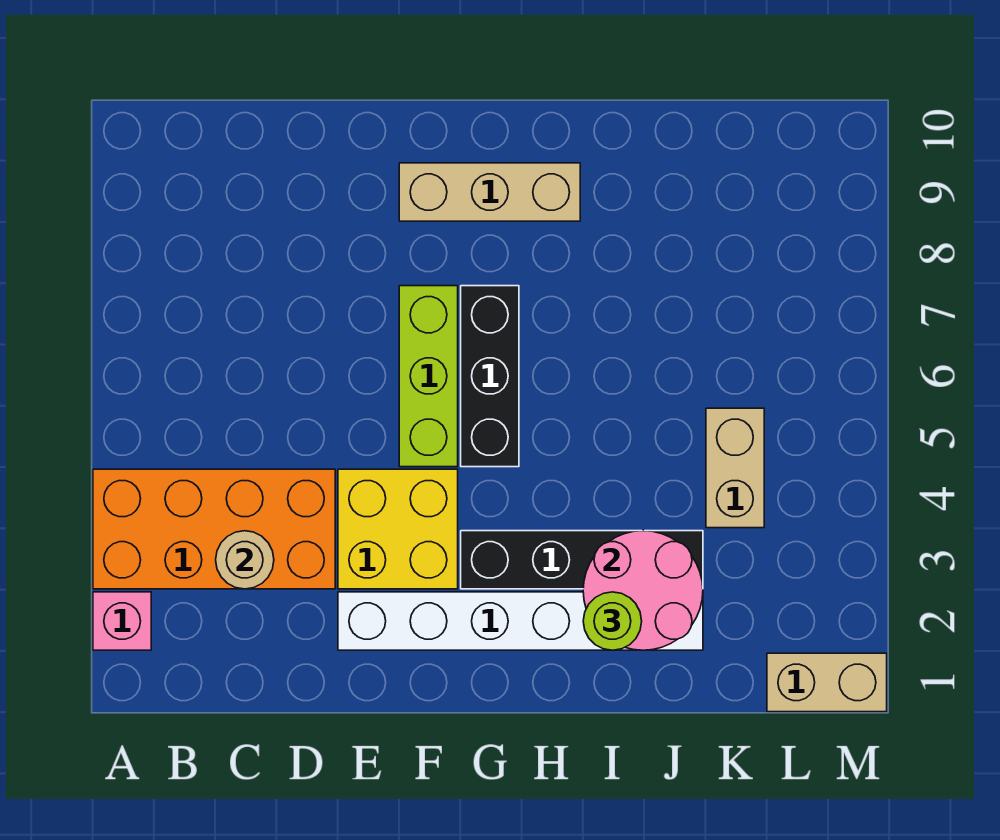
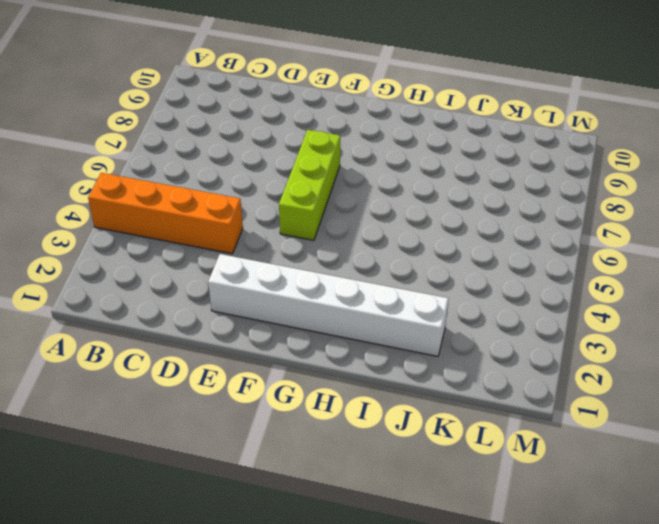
orange brick A4:D4 level 1 -> orange brick A3:D4 level 1
none -> pink brick A2 level 1
none -> yellow brick E3:F4 level 1
none -> tan brick F9:H9 level 1

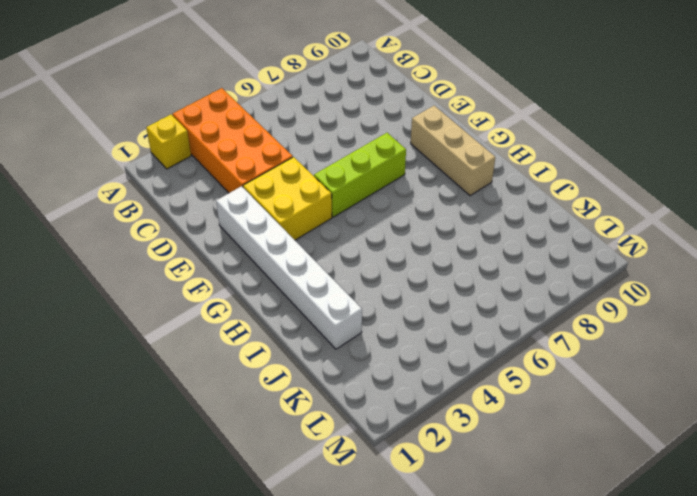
yellow brick A2 level 1 -> pink brick A2 level 1
none -> black brick G3:J3 level 1
none -> black brick G5:G7 level 1
none -> tan brick K4:K5 level 1

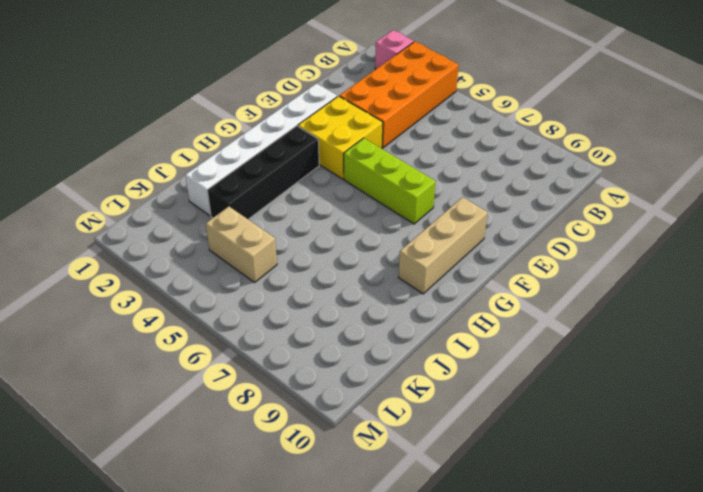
none -> black brick G5:G7 level 1
none -> tan brick L1:M1 level 1
none -> tan round brick C3 level 2

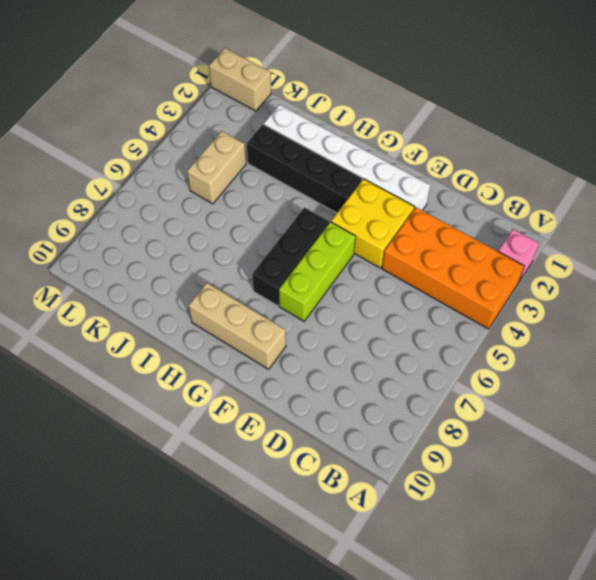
none -> tan round brick C3 level 2
none -> pink round brick I2:J3 level 2
none -> lime round brick I2 level 3

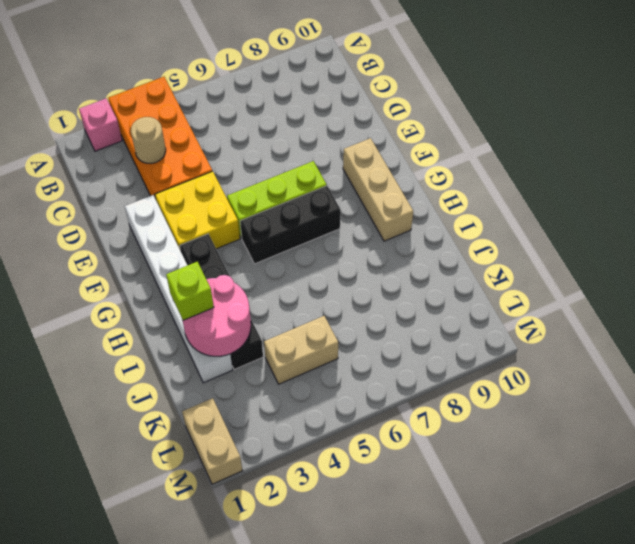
lime brick I2 level 3 -> lime round brick I2 level 3

